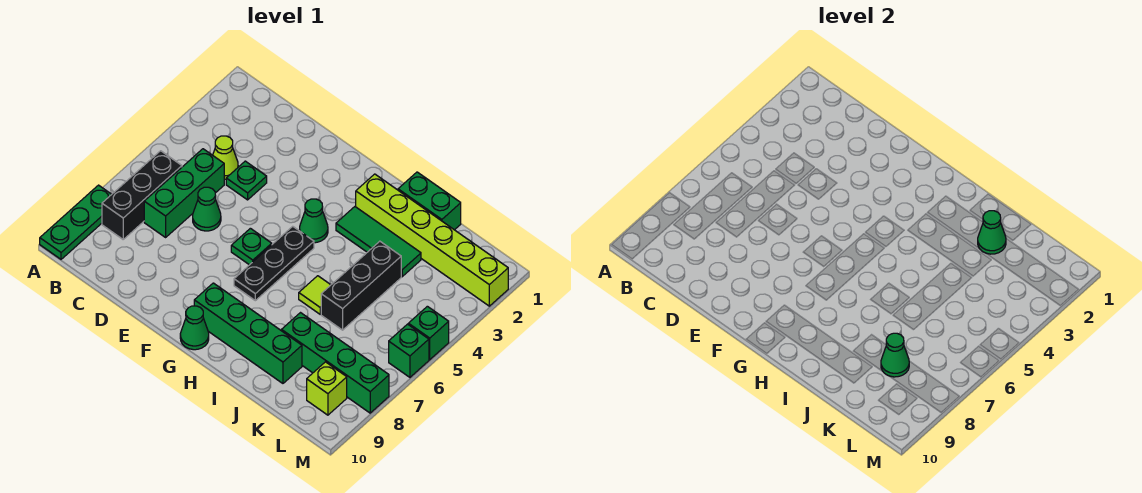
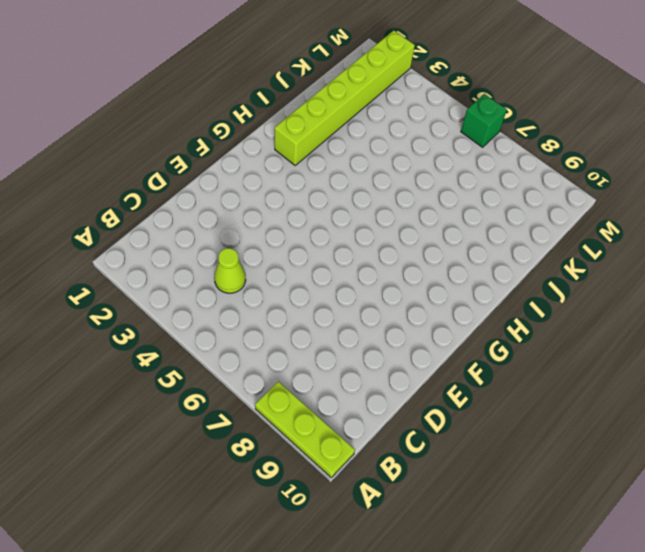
lime plate A8:A10 level 1 -> green plate A8:A10 level 1
none -> black brick B6:B8 level 1
none -> green brick C5:C7 level 1
none -> green plate D4 level 1

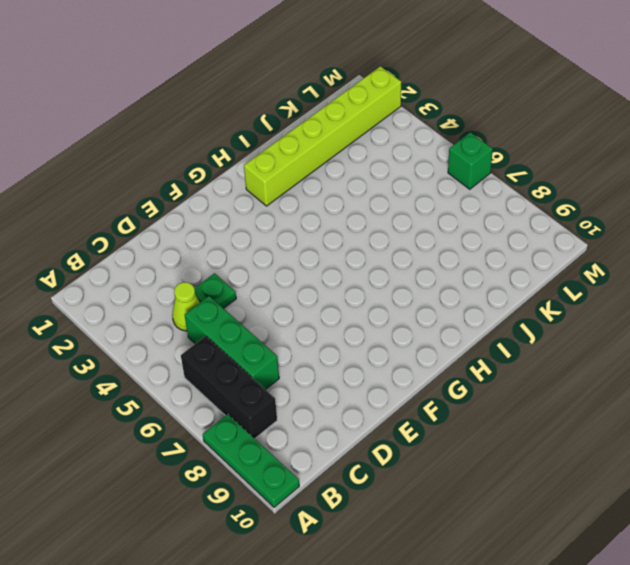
none -> green cone D6 level 1
none -> green plate F6 level 1
none -> green cone G4 level 1

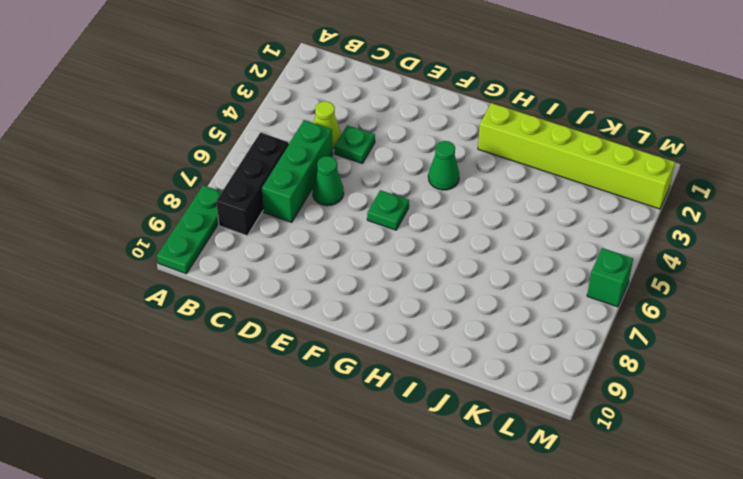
none -> black plate G5:G7 level 1
none -> green brick G9:J9 level 1
none -> green cone G10 level 1

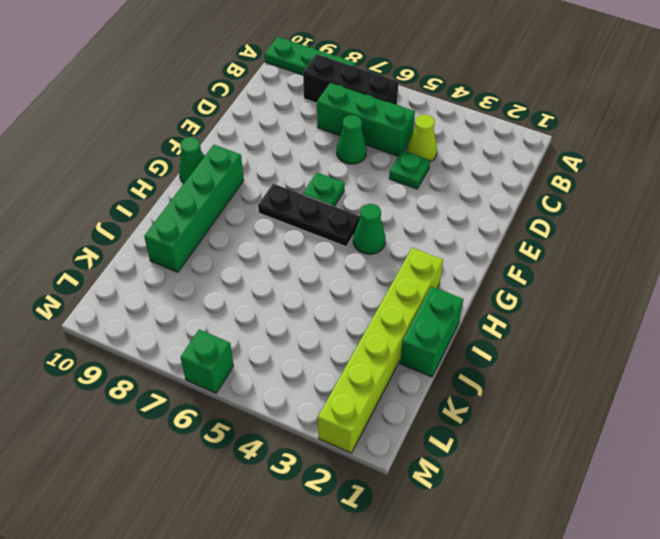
none -> green tile H3:J3 level 1
none -> lime tile I6 level 1
none -> black brick J4:J6 level 1

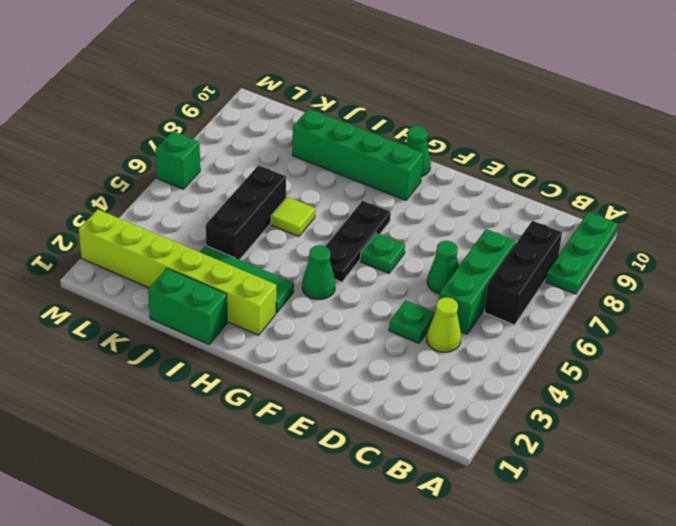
none -> green brick J8:M8 level 1
none -> lime brick L9 level 1
none -> green brick M5 level 1

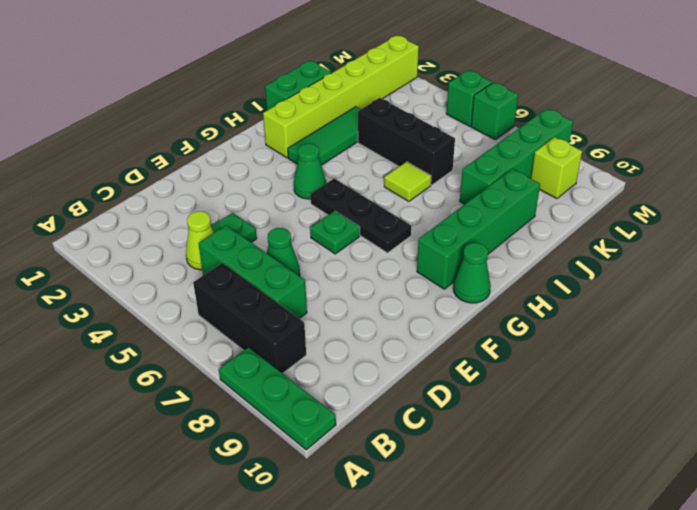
none -> green cone J2 level 2
none -> green cone K8 level 2

